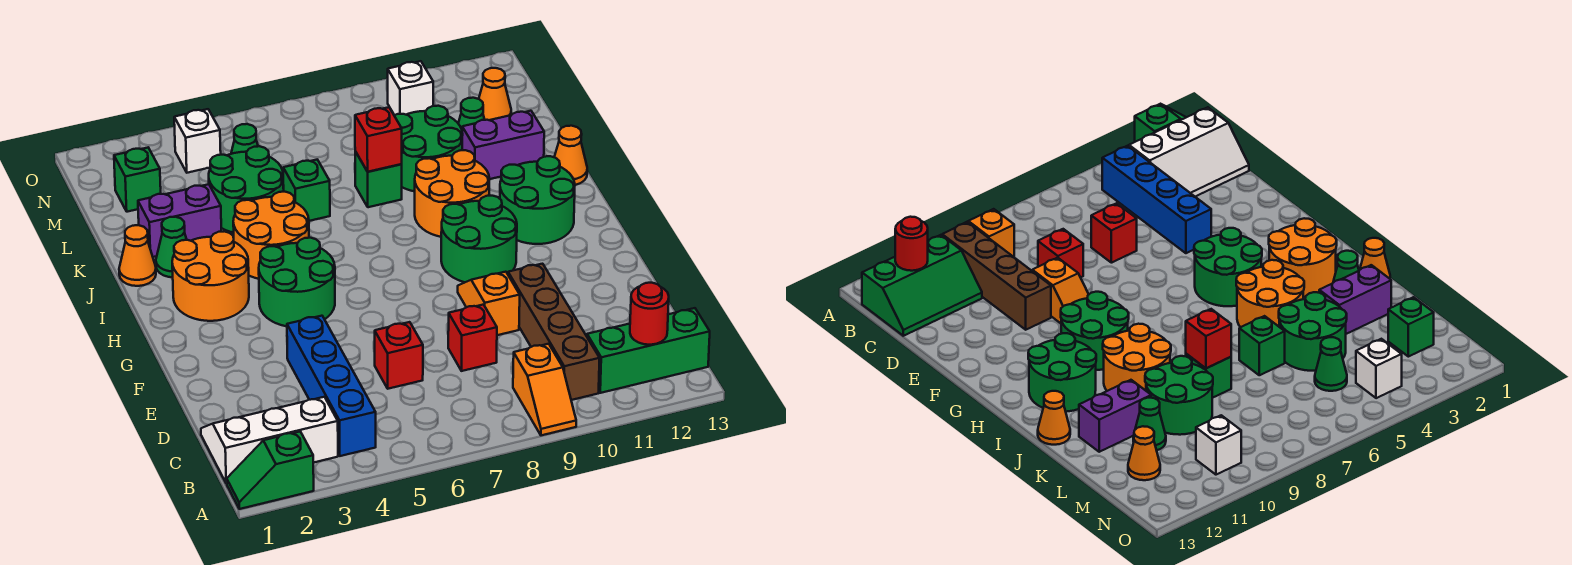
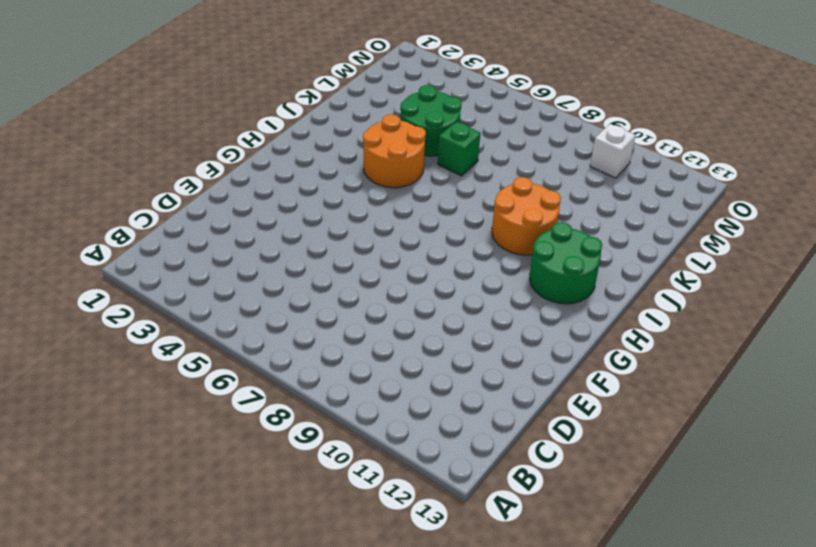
none -> green slope A1:A2 level 1 top 2
none -> orange slope A9:B9 level 1 top B
none -> white slope B1:C3 level 1 top B
none -> blue brick B4:E4 level 1

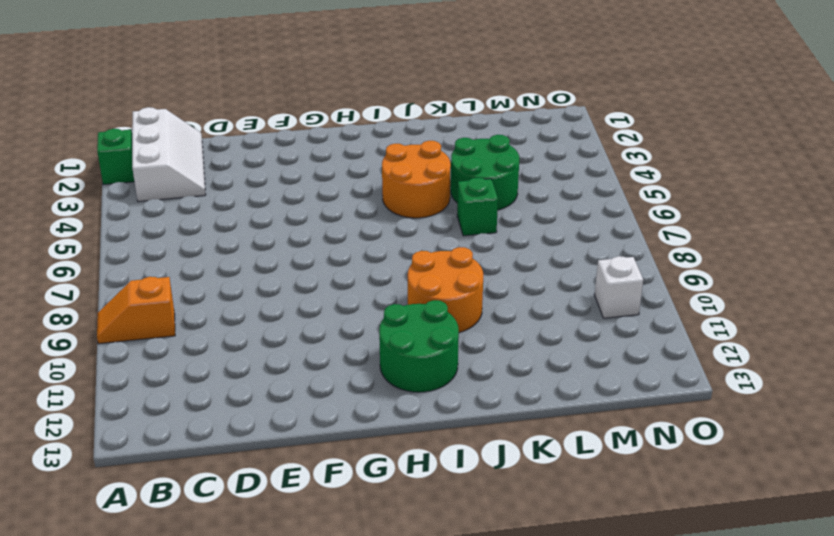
none -> blue brick B4:E4 level 1
none -> brown brick B10:E10 level 1
none -> green slope B11:C13 level 1 top B
none -> red brick D6 level 1

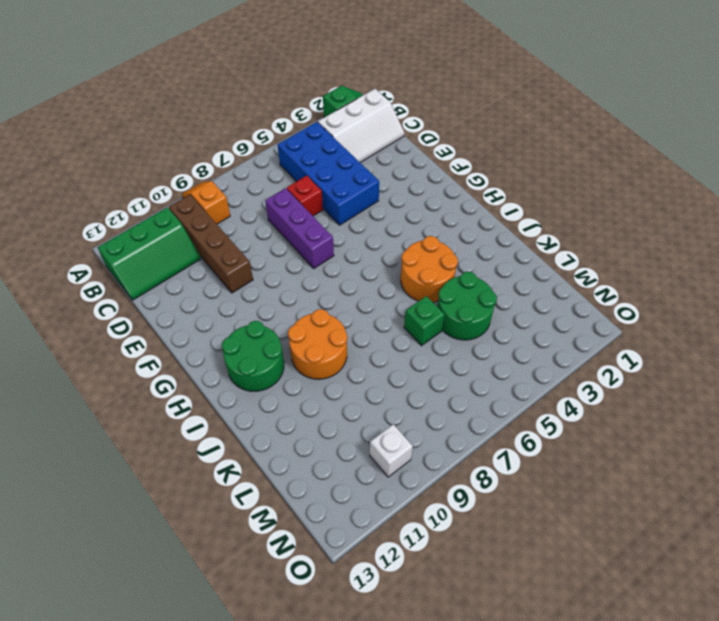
blue brick B4:E5 level 1 -> blue brick B4:E4 level 1
purple brick D7:F7 level 1 -> none
none -> red brick D8 level 1
none -> orange slope E9:F9 level 1 top E
none -> green round brick G4:H5 level 1
none -> green round brick G9:H10 level 1

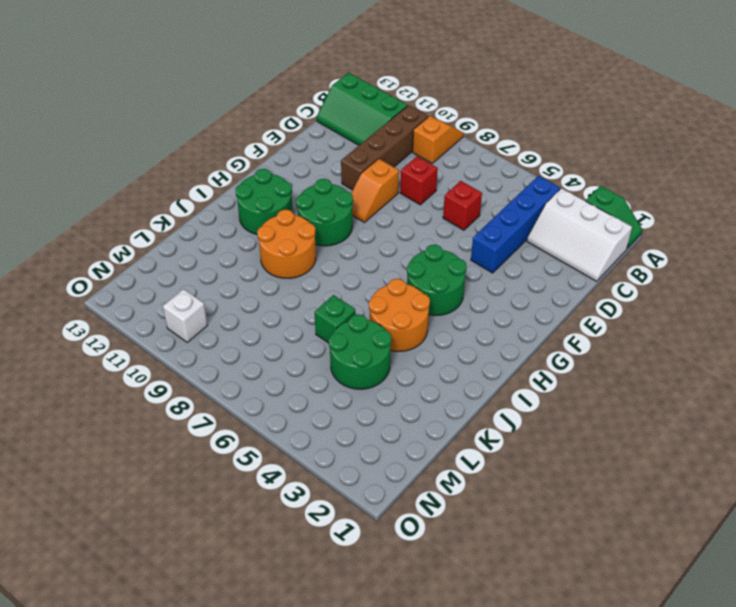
none -> orange round brick H2:I3 level 1
none -> orange cone J1 level 1
none -> green cone J2 level 1
none -> orange cone J13 level 1

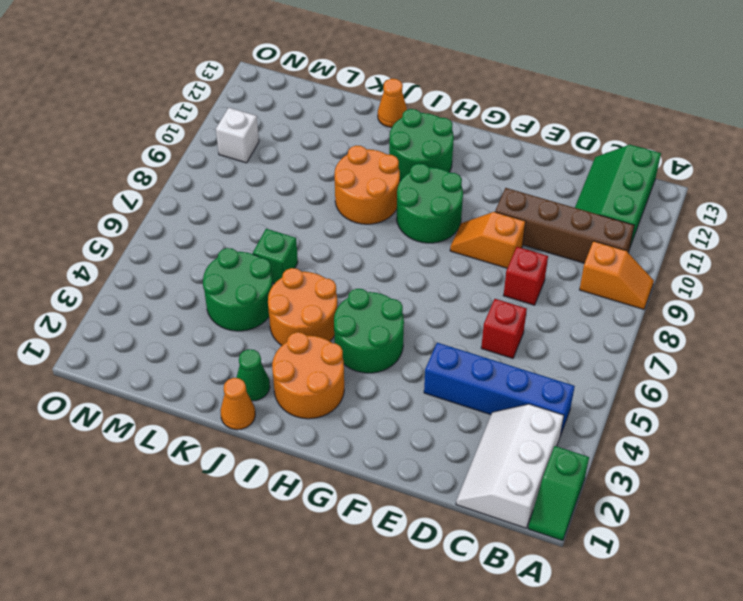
none -> purple brick K2:K3 level 1
none -> green brick K8 level 1
none -> green round brick K9:L10 level 1
none -> purple brick K11:K12 level 1

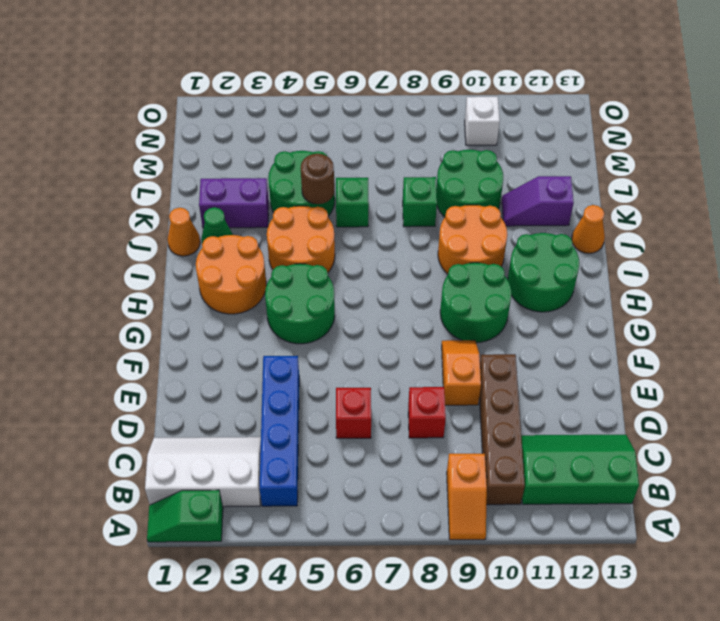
brown round brick K5 level 2 -> none
purple slope K11:K12 level 1 top 12 -> purple brick K11:K12 level 1
none -> green cone L11 level 1
none -> green brick M2 level 1
none -> green cone M5 level 1
none -> orange cone M12 level 1

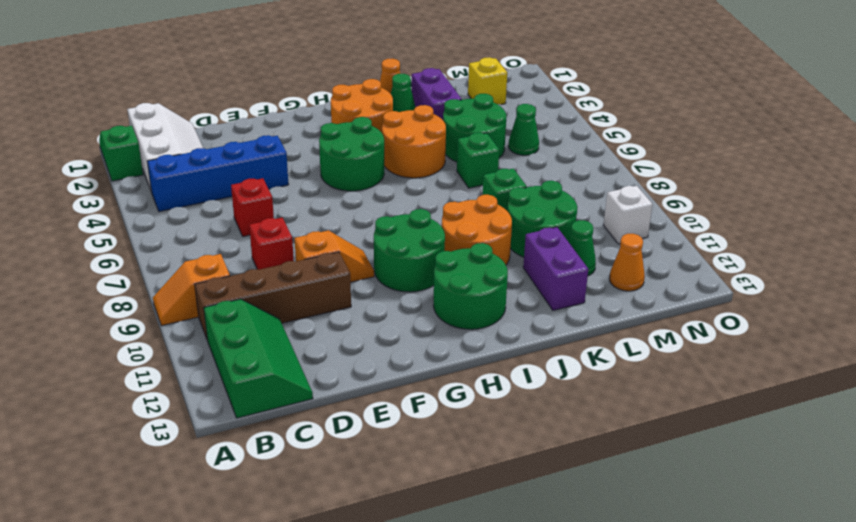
yellow brick M2 level 1 -> green brick M2 level 1
none -> orange cone J13 level 1
none -> white brick N4 level 1
none -> red round brick B12 level 2
none -> red brick K8 level 2

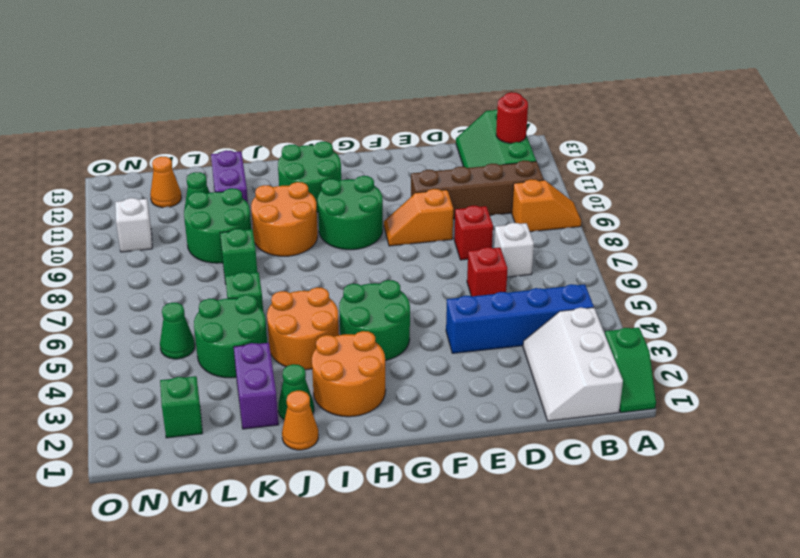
white brick C7 level 1 -> white brick N4 level 1
none -> orange cone J13 level 1
none -> red brick K8 level 2

